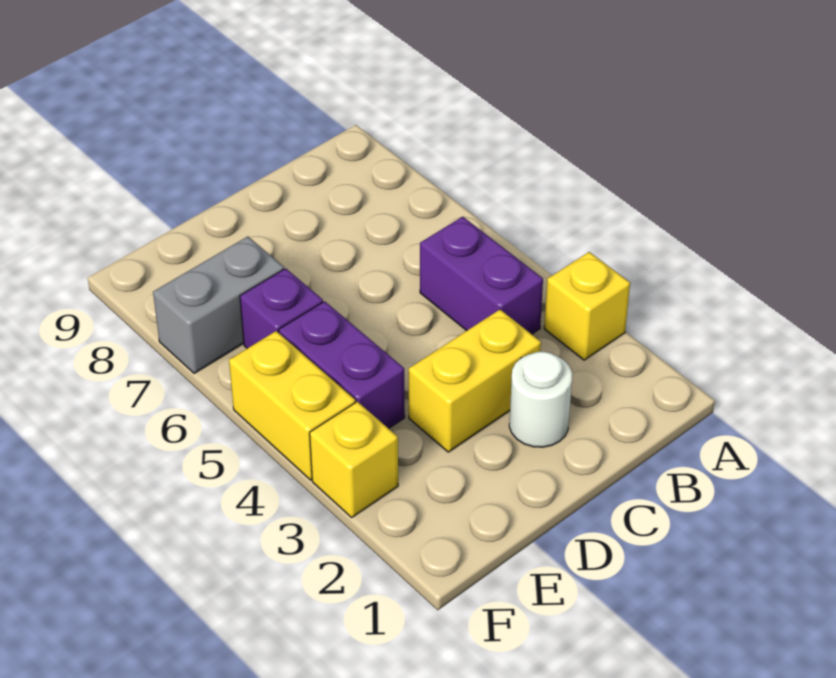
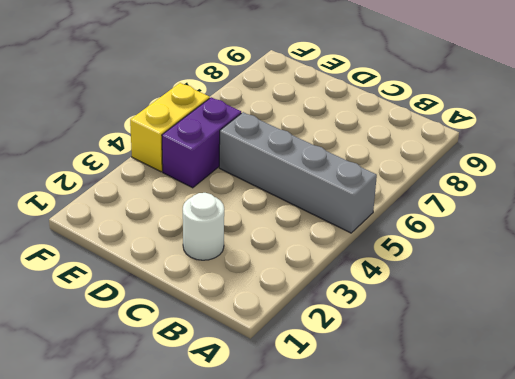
grey brick A5:D5 level 1 -> purple brick B4:B5 level 1
none -> yellow brick A3 level 1
none -> yellow brick C3:D3 level 1

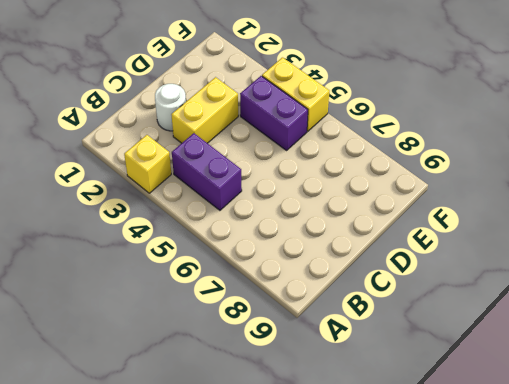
none -> purple brick E6 level 1
none -> grey brick E7:F7 level 1

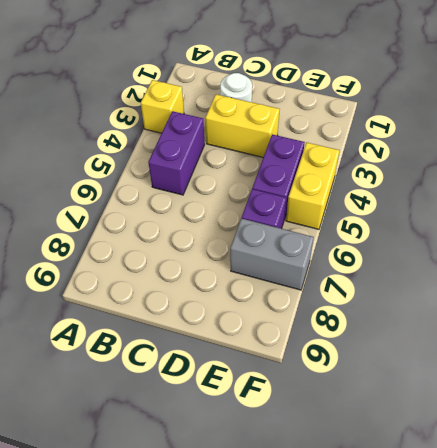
none -> yellow brick F3 level 1

